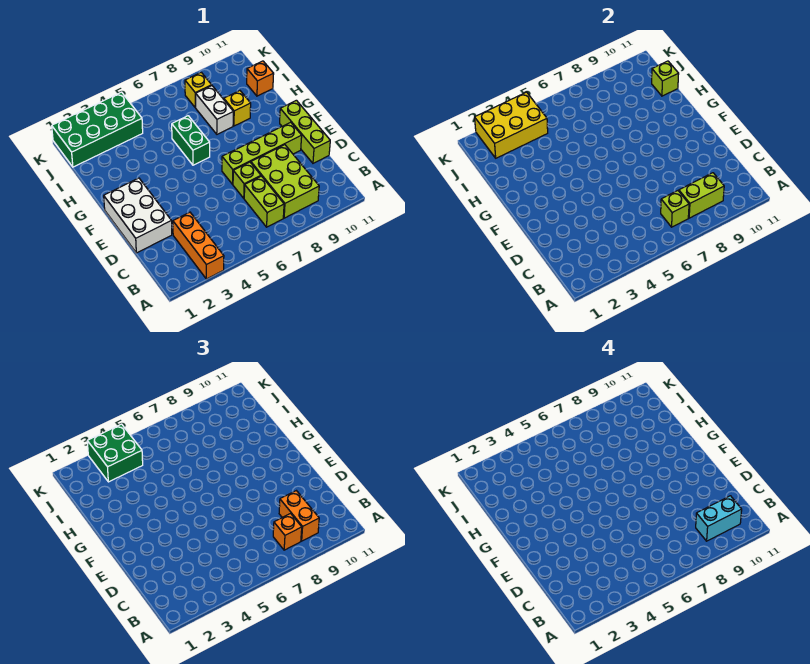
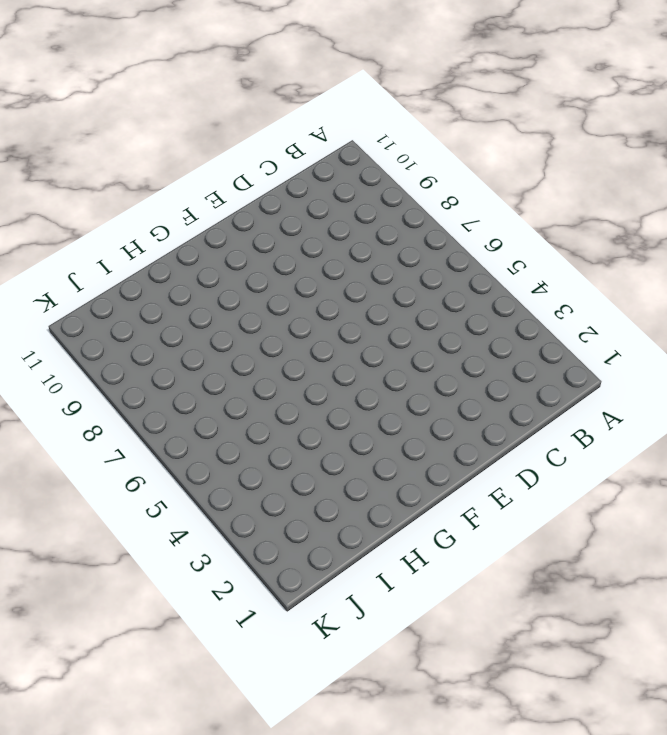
none -> orange brick A3:C3 level 1
none -> lime brick B7:C7 level 1
none -> lime brick B8:D9 level 1

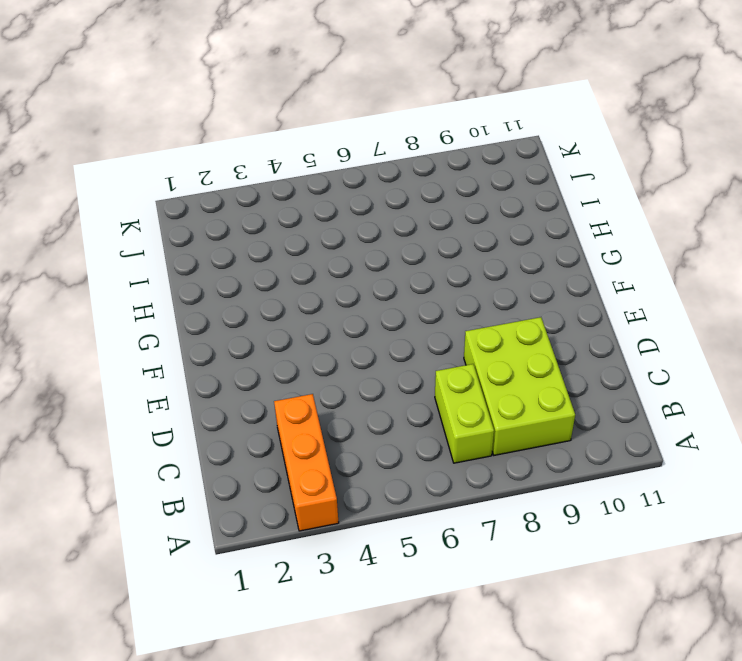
none -> white brick D1:F2 level 1
none -> lime brick D7 level 1
none -> lime brick D11:F11 level 1

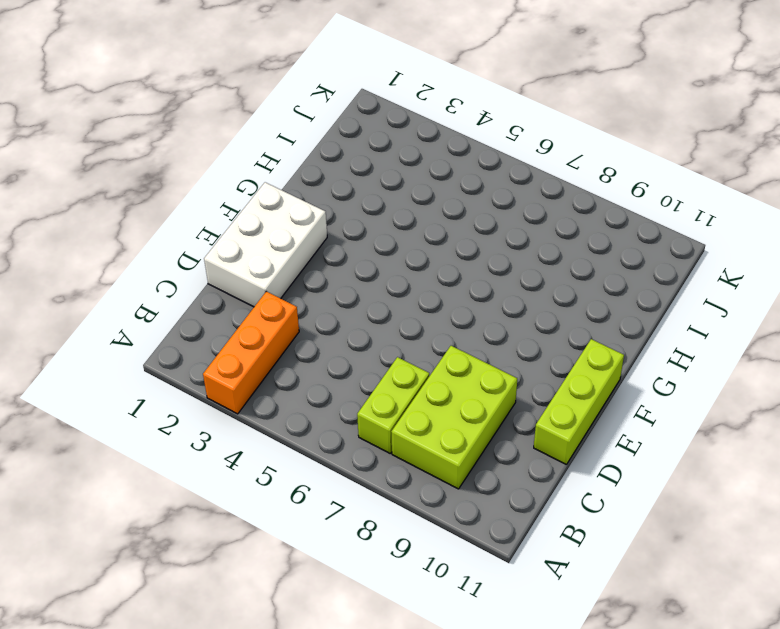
none -> lime brick D7 level 1
none -> lime brick E7:E10 level 1
none -> green brick G6:H6 level 1

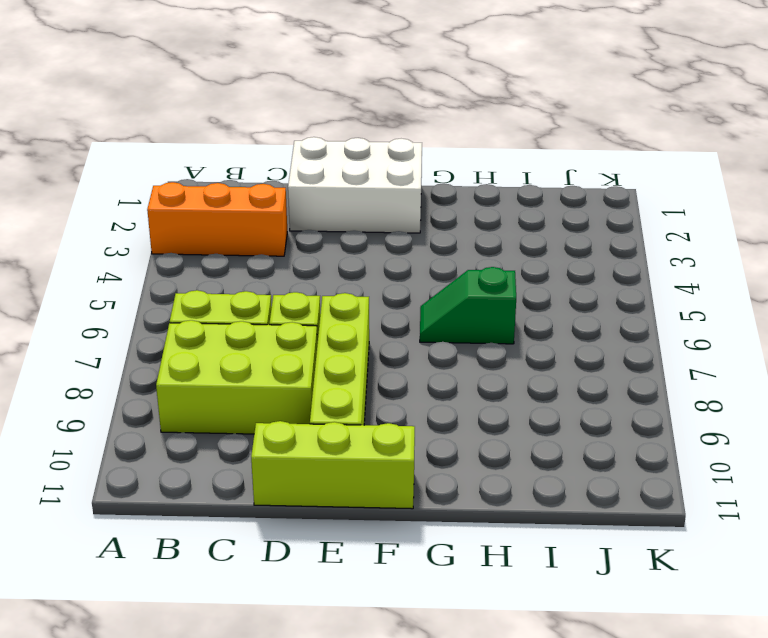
green slope G6:H6 level 1 top H -> green brick G6:H6 level 1
none -> white brick H8:I8 level 1
none -> yellow brick H9 level 1
none -> orange brick I11 level 1

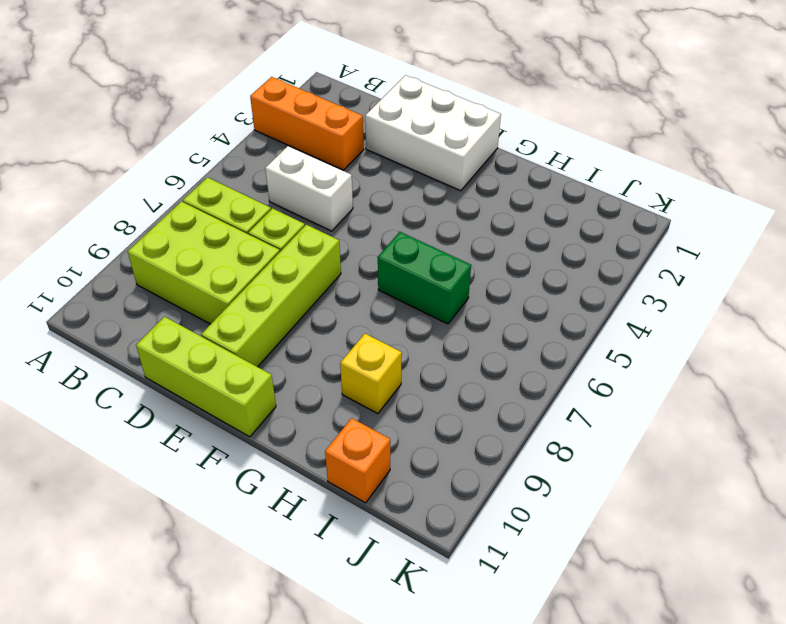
white brick C5:D5 level 1 -> white brick H8:I8 level 1
none -> green brick J1:K4 level 1
none -> yellow brick J8 level 1
none -> lime brick B7 level 2

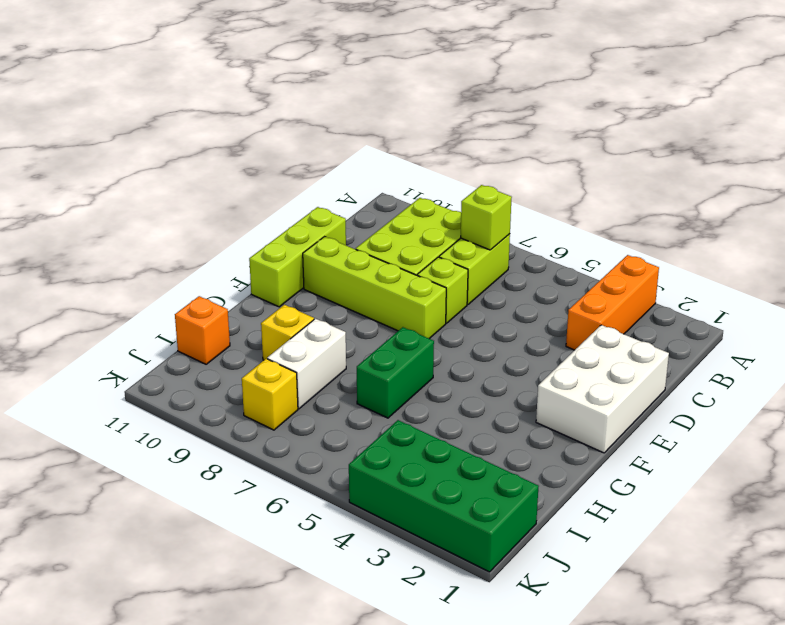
none -> lime brick B8:B9 level 2
none -> lime brick I11 level 2
none -> yellow brick J2:K4 level 2

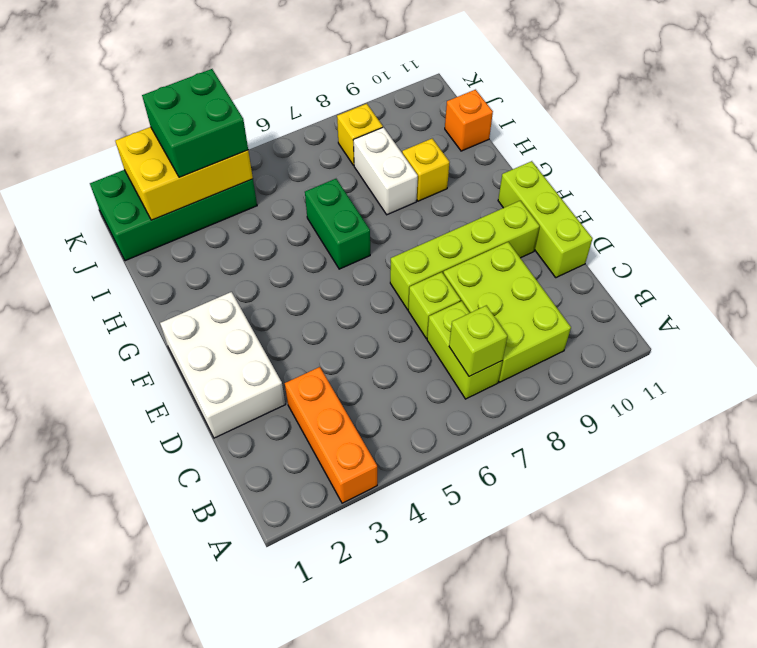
none -> lime brick B8:B9 level 2
none -> lime brick I11 level 2
none -> orange brick B8 level 3

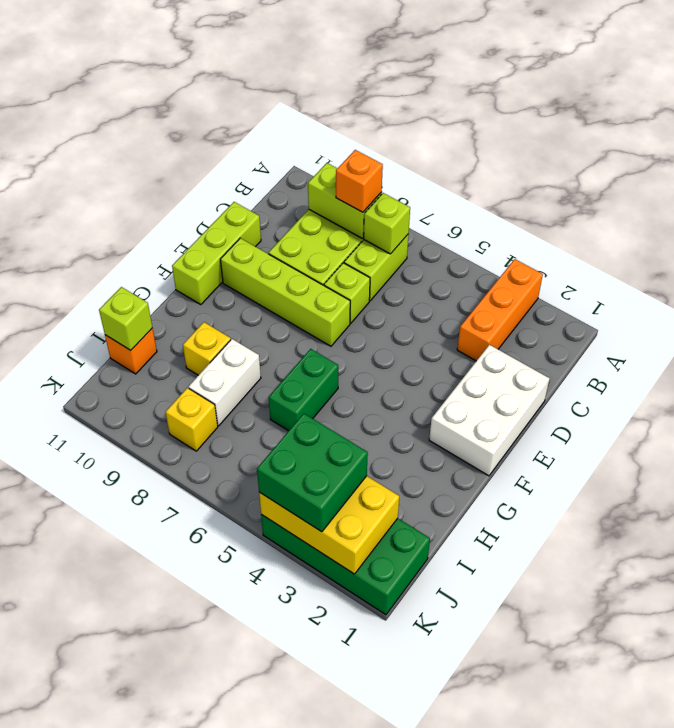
none -> orange brick B9:C9 level 3
none -> cyan brick B9:B10 level 4

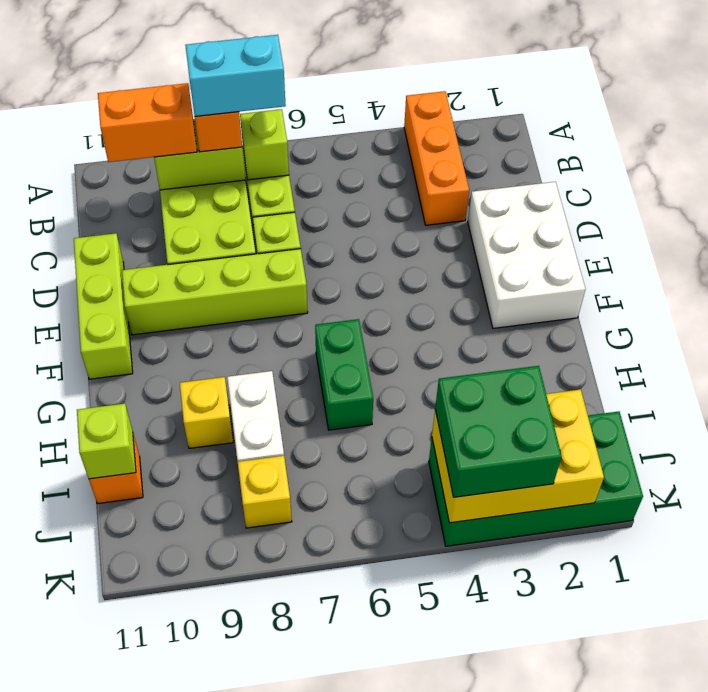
cyan brick B7:B8 level 4 -> cyan brick B9:B10 level 4
orange brick B9:B10 level 3 -> orange brick B9:C9 level 3

